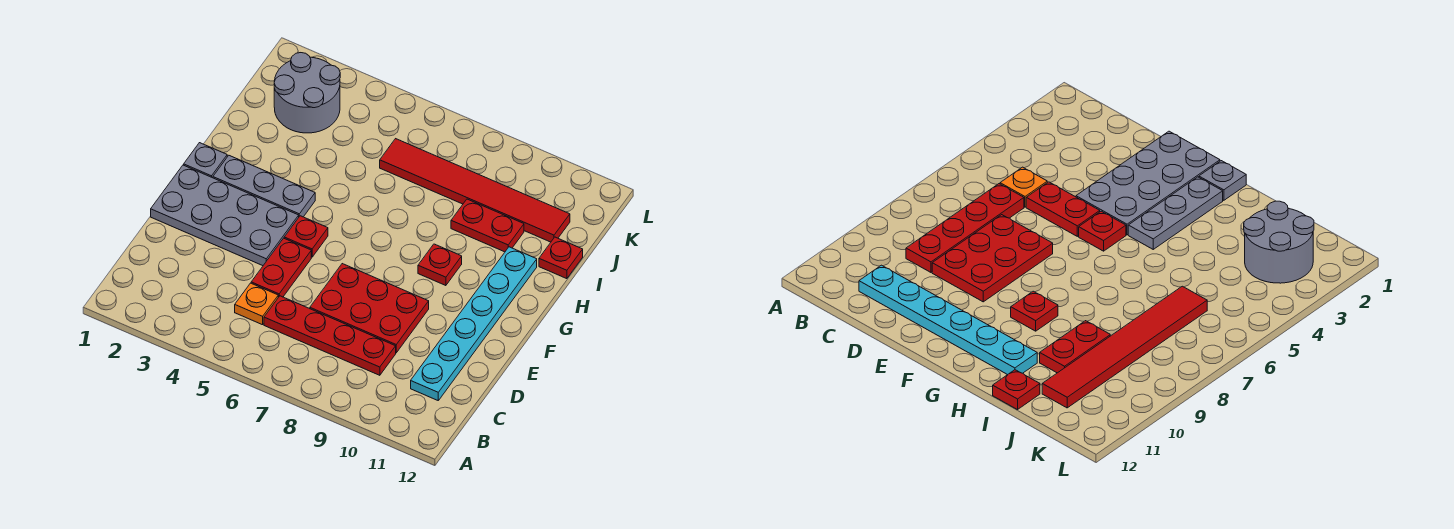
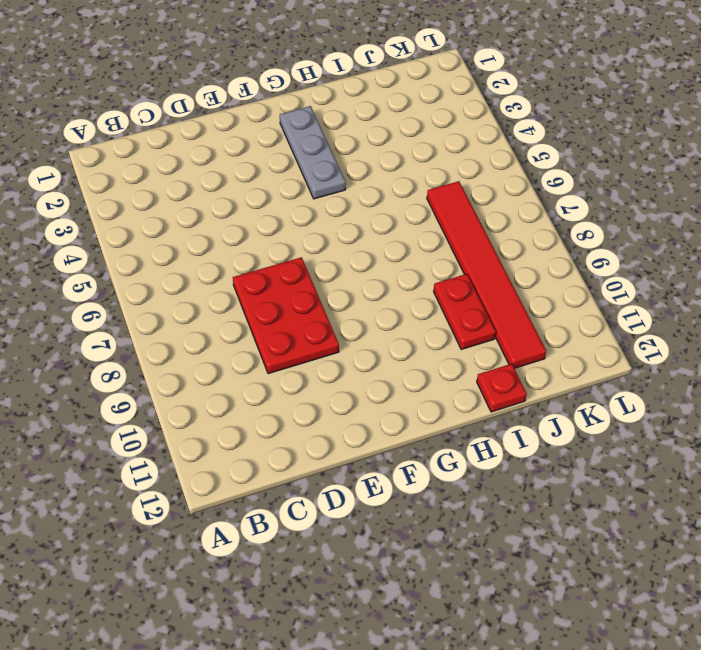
none -> orange plate C5 level 1
none -> red plate C6:C9 level 1
none -> cyan plate C11:H11 level 1

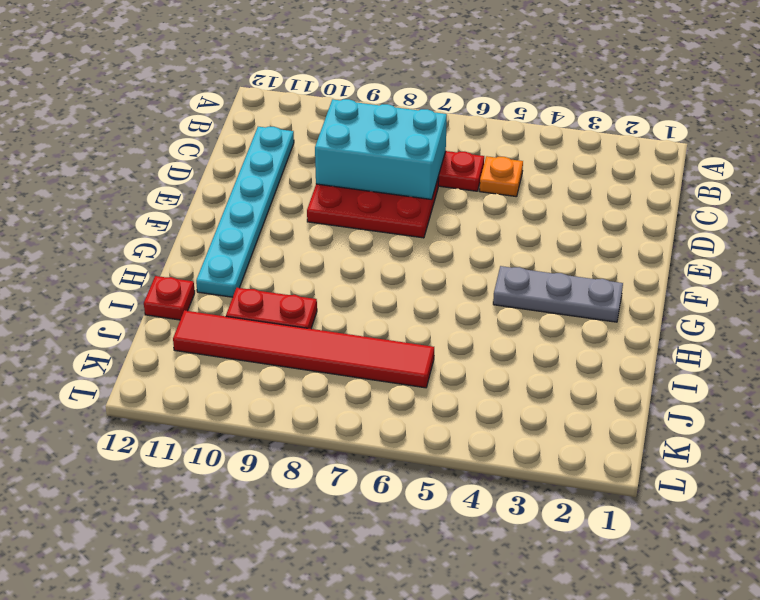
cyan brick C7:D9 level 2 -> none
none -> red plate D5:E5 level 1
none -> grey plate E1:F4 level 1
none -> red plate F5 level 1

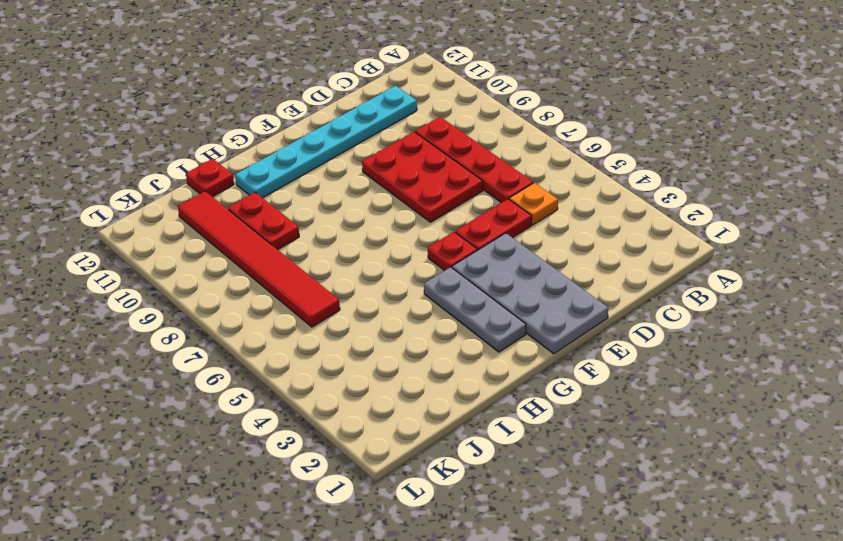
none -> grey plate G1 level 1
none -> red plate G9 level 1
none -> grey round brick J2:K3 level 1

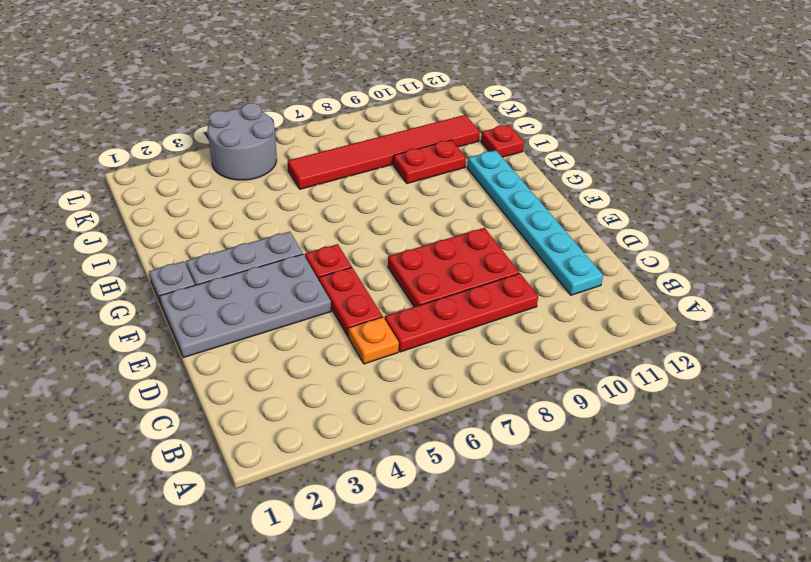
grey round brick K4:L5 level 1 -> grey round brick J2:K3 level 1
none -> red plate G9 level 1

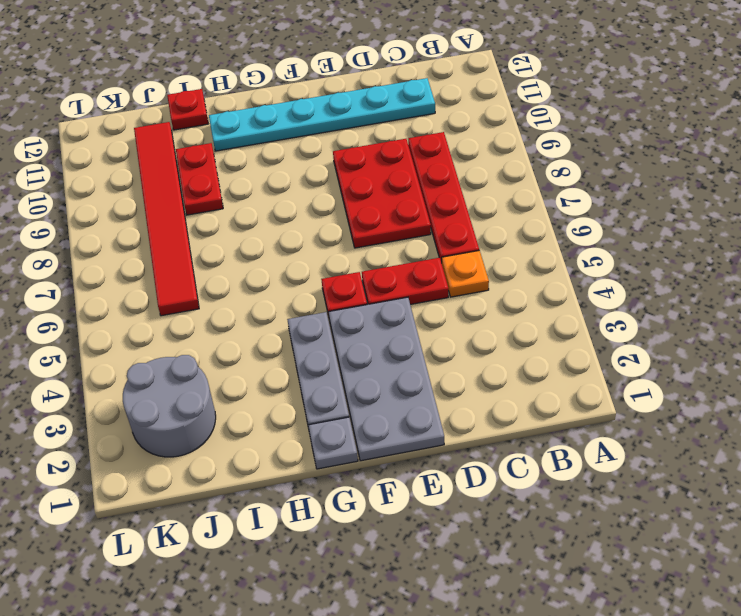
none -> red plate G9 level 1

